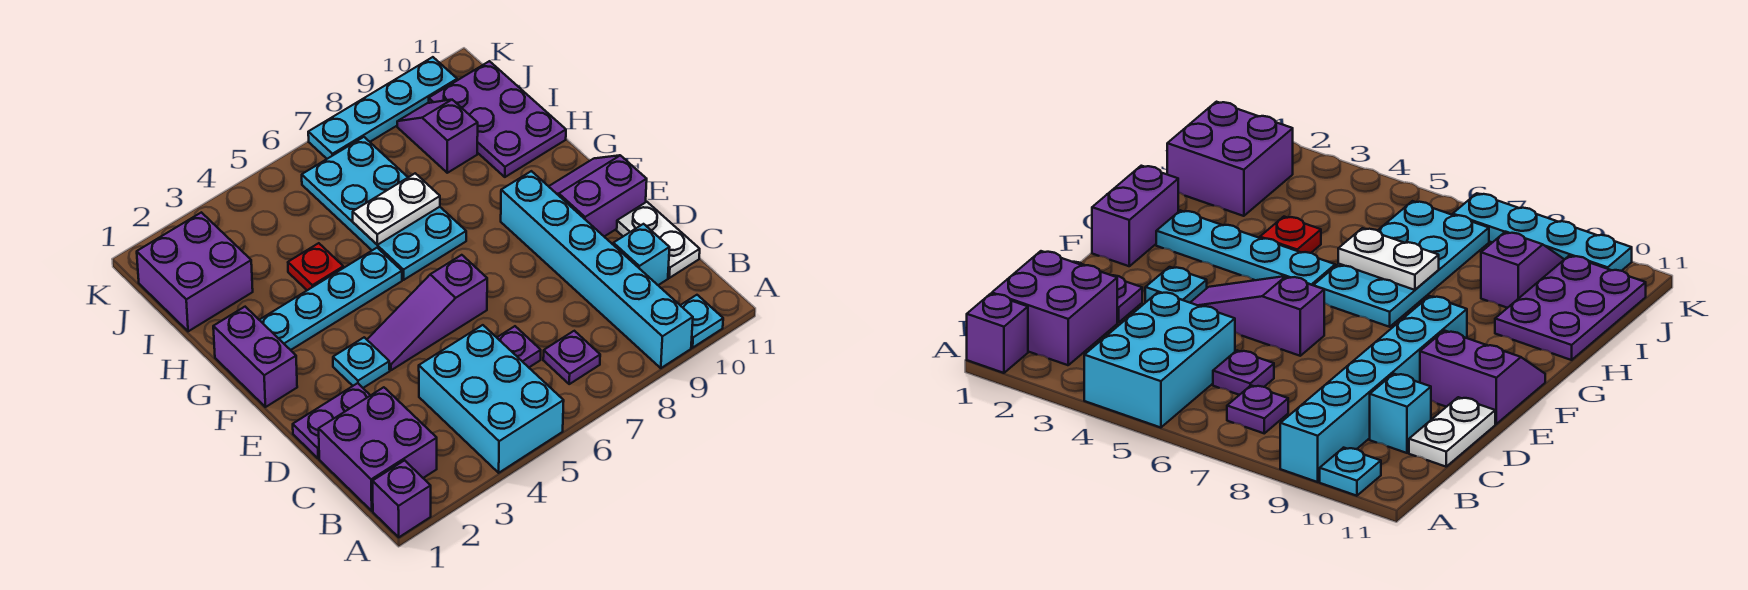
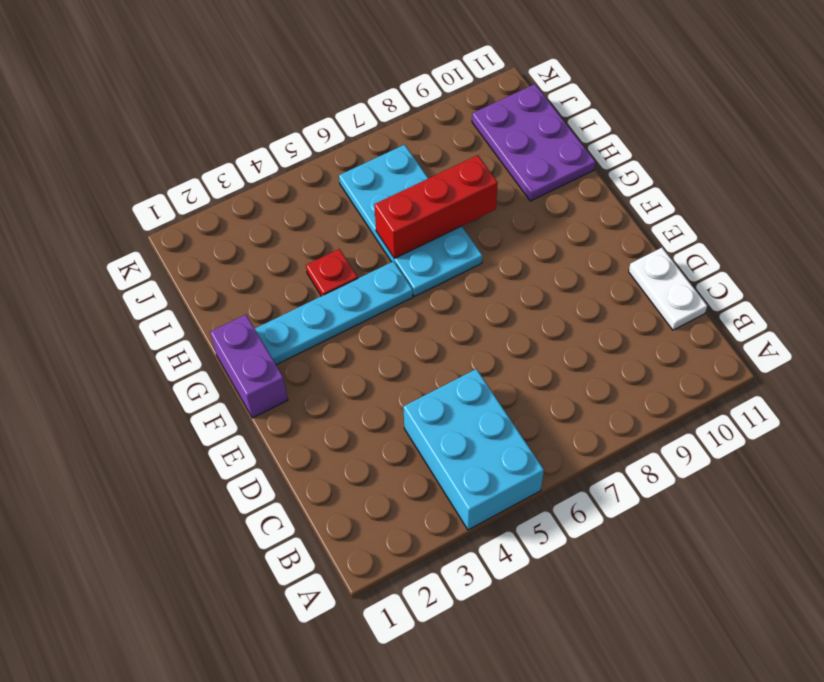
red brick H6:H8 level 2 -> white plate H6:H7 level 2
none -> purple brick A1 level 1
none -> cyan brick A9:F9 level 1
none -> cyan plate A10 level 1

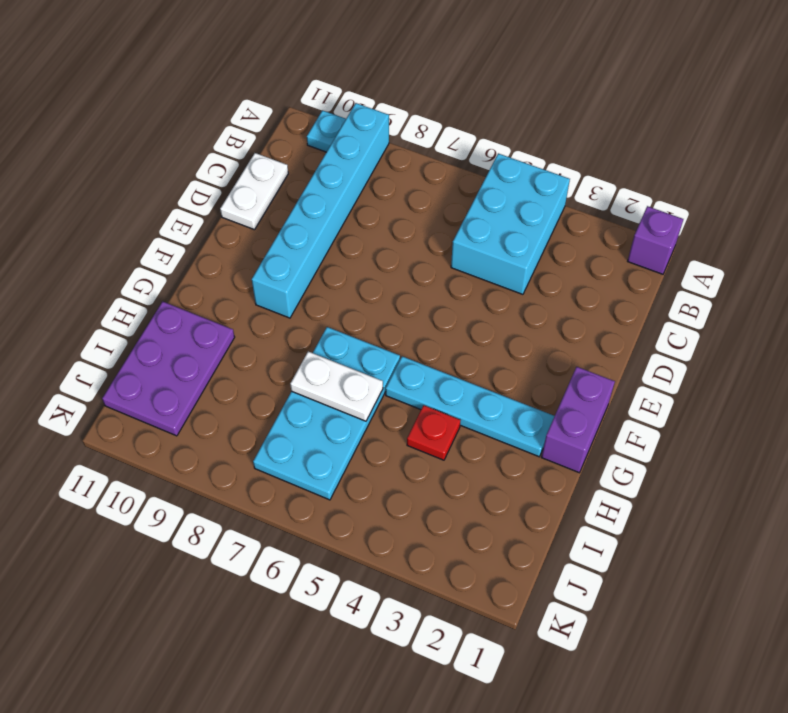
none -> purple brick B1:C2 level 1
none -> purple plate B7 level 1
none -> purple plate C6 level 1

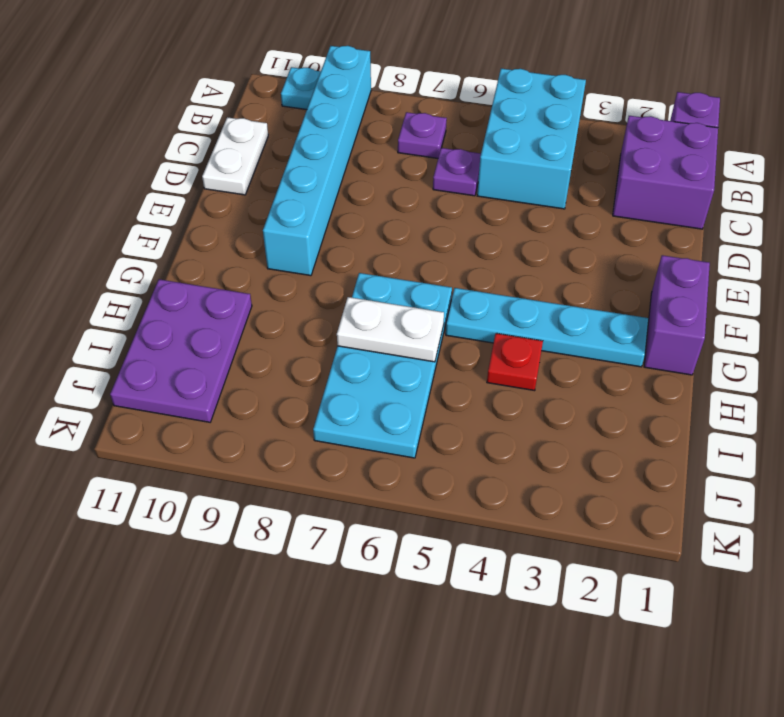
none -> cyan brick C10 level 1
none -> purple plate D1:D2 level 1
none -> cyan plate E3 level 1

